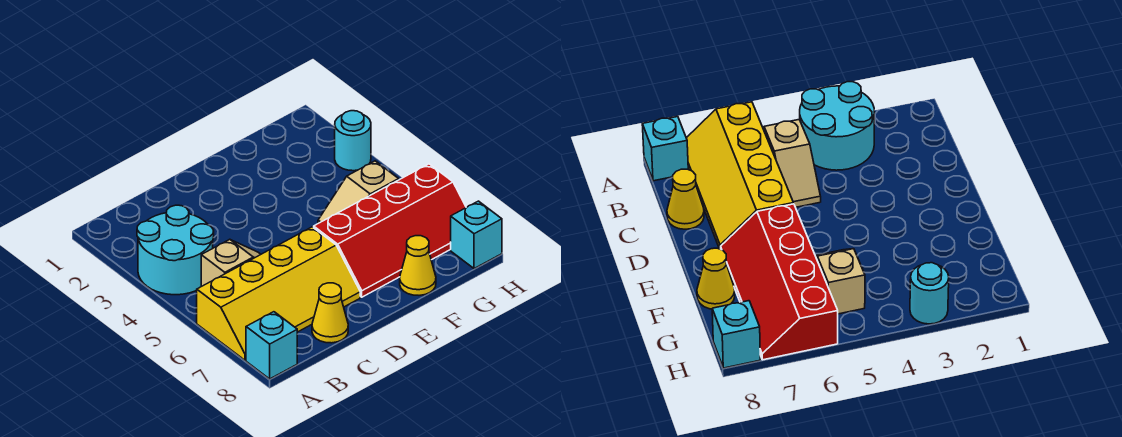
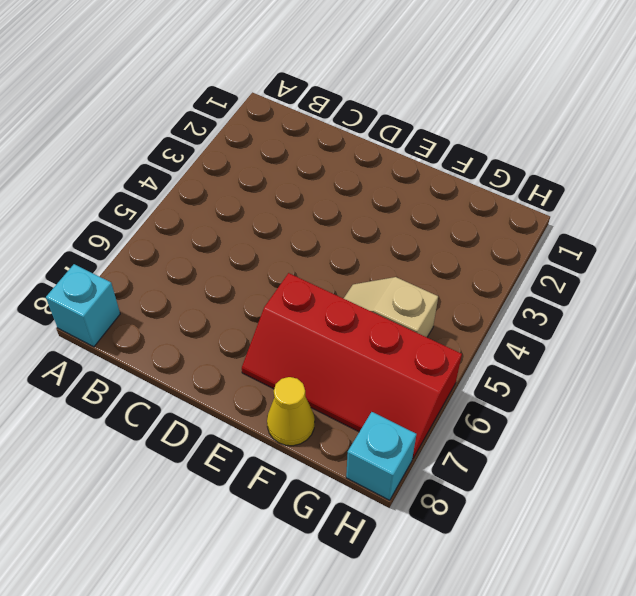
none -> cyan round brick A3:B4 level 1
none -> yellow slope A6:D7 level 1 top 6

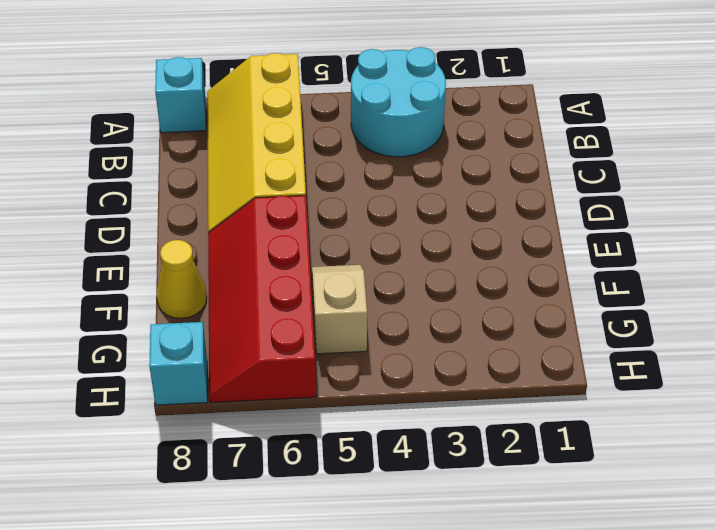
none -> tan slope B5:C5 level 1 top B
none -> yellow cone C8 level 1

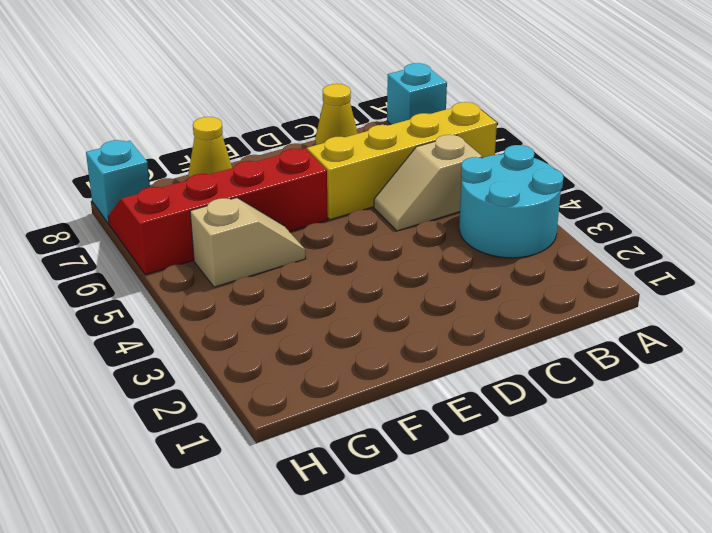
none -> cyan round brick H3 level 1

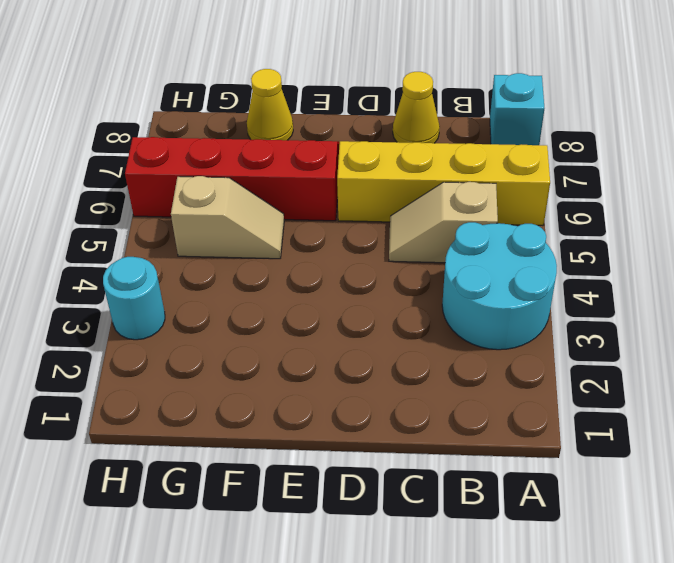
none -> cyan brick H8 level 1

